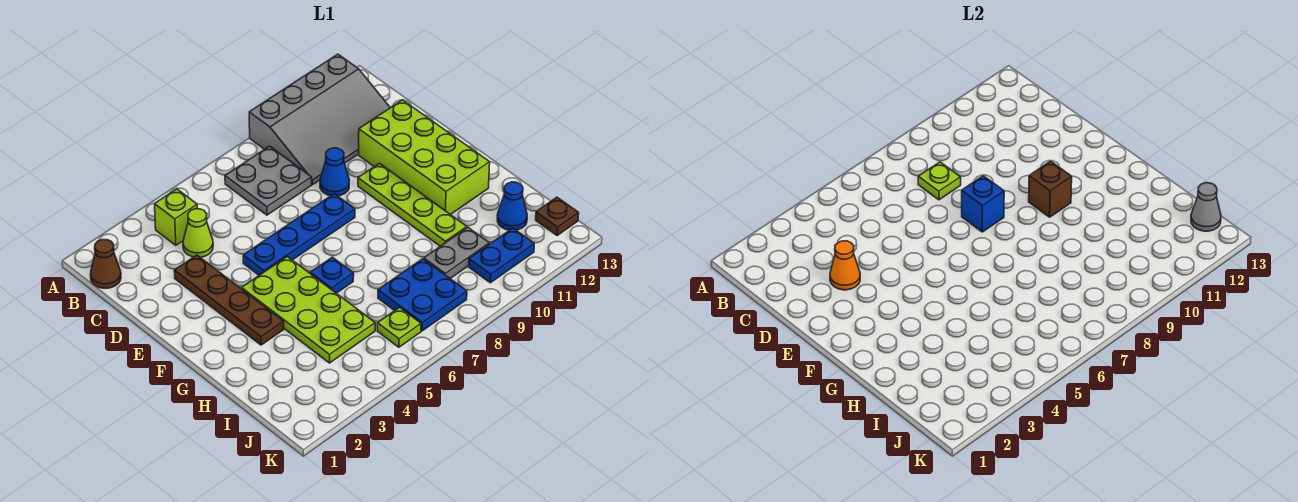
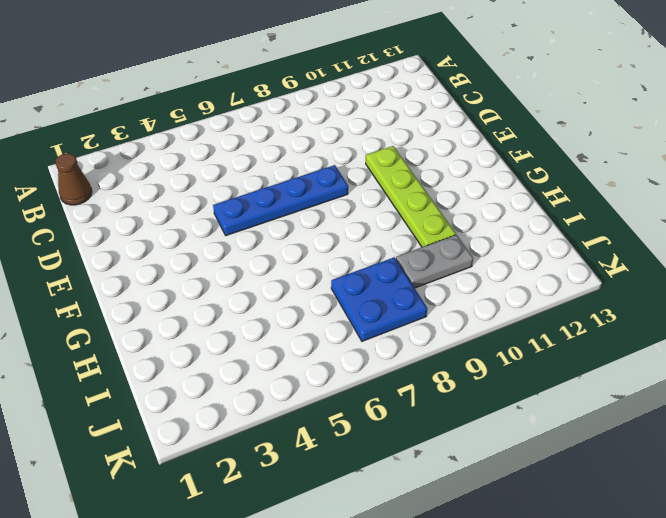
none -> grey slope A9:C12 level 1 top A
none -> lime brick B4 level 1
none -> grey plate B7:C8 level 1

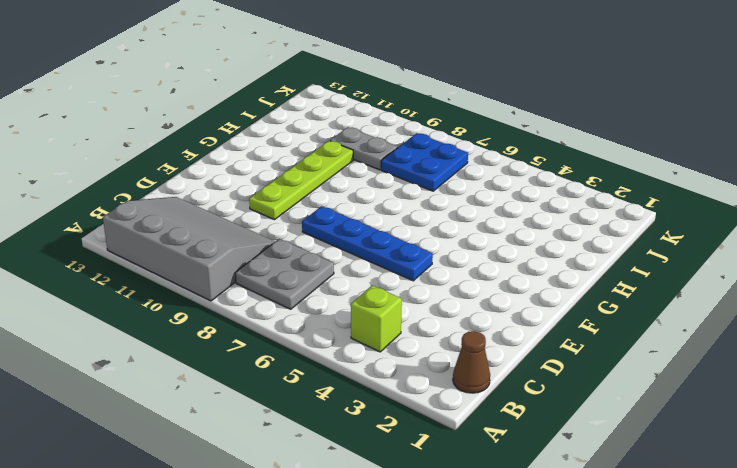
none -> lime cone C4 level 1
none -> brown plate D3:G3 level 1
none -> blue cone D9 level 1

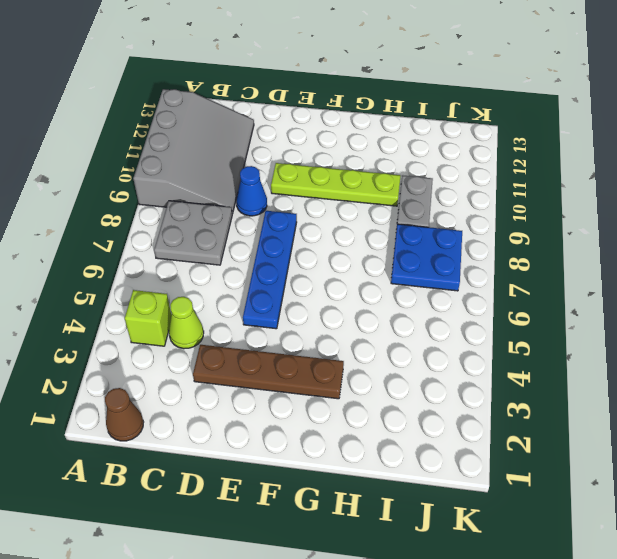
none -> lime brick D11:G12 level 1
none -> lime plate F4:I5 level 1
none -> blue plate G6 level 1

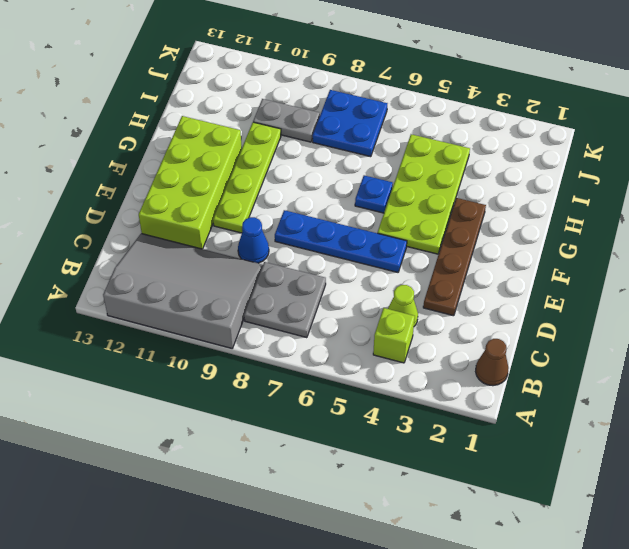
none -> blue cone I12 level 1
none -> lime plate J6 level 1
none -> blue plate J10:J11 level 1

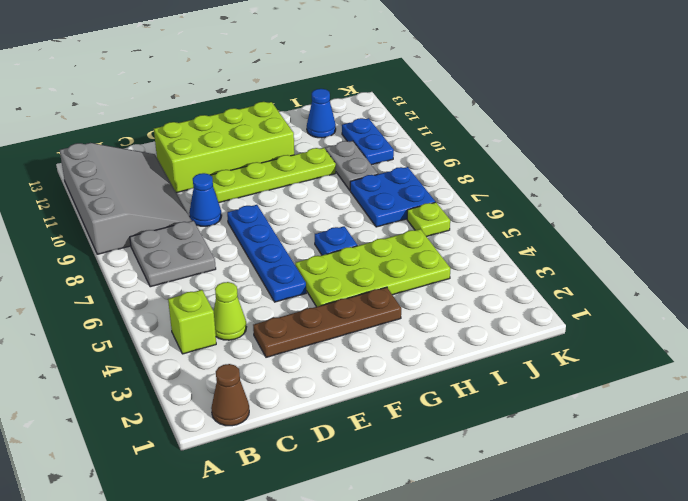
none -> brown plate J13 level 1
none -> lime plate C8 level 2
none -> orange cone D3 level 2

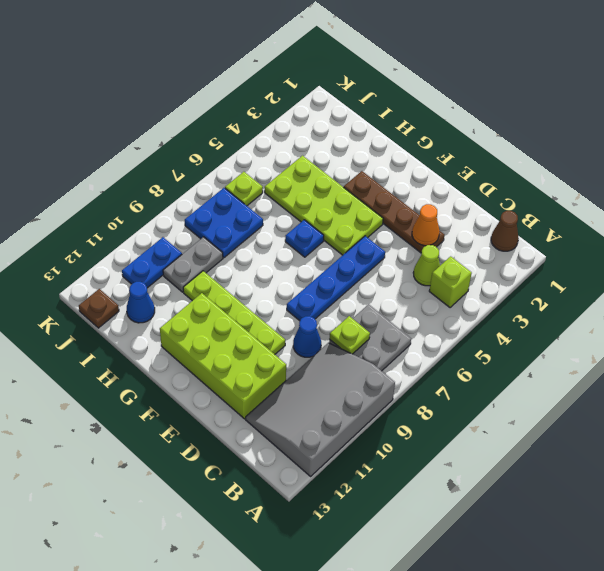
none -> blue brick E8 level 2
none -> brown brick F10 level 2
none -> grey cone J13 level 2

